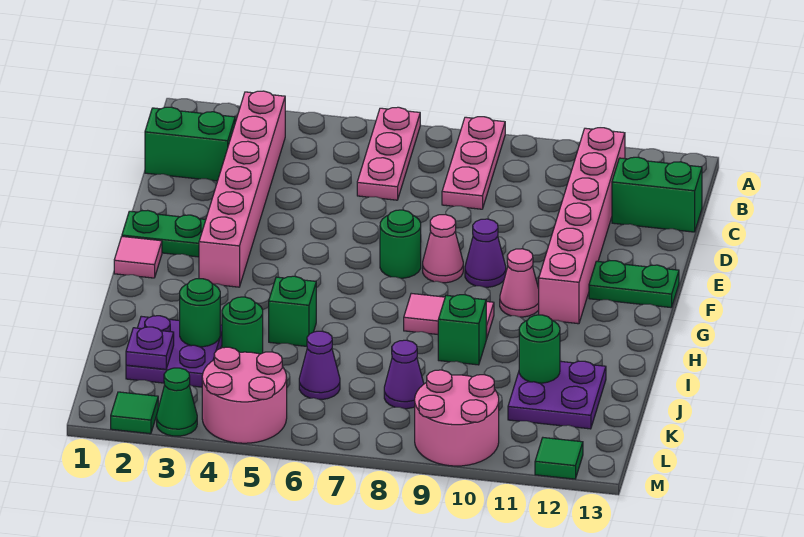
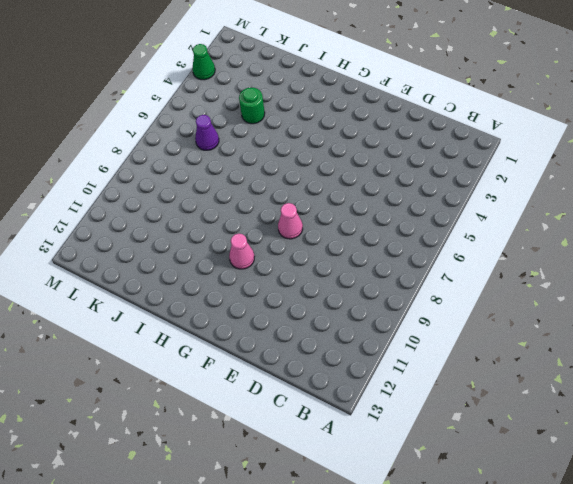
none -> pink plate A6:C6 level 1
none -> pink plate A8:C8 level 1
none -> pink brick B3:G3 level 1

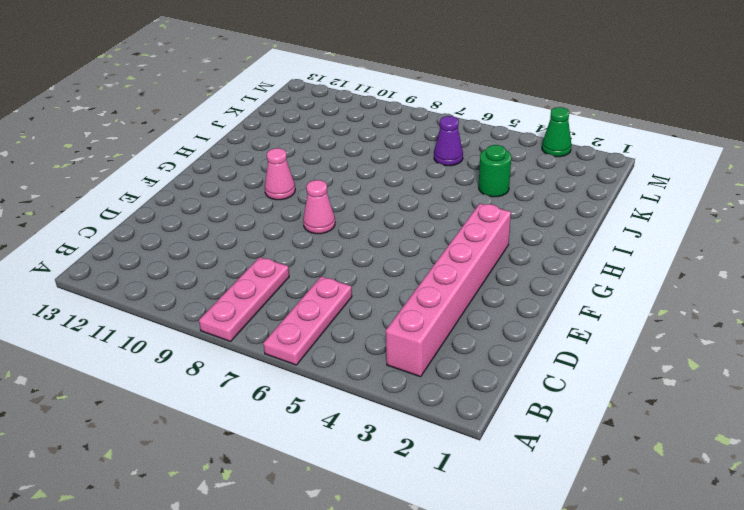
none -> pink brick B11:G11 level 1
none -> green brick C1:C2 level 1
none -> green brick C12:C13 level 1

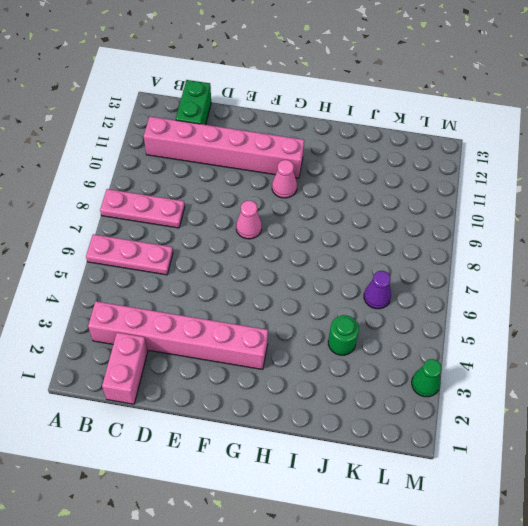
pink brick C1:C2 level 1 -> green brick C1:C2 level 1
none -> green plate F1:F2 level 1
none -> green round brick F7 level 1
none -> purple cone F9 level 1

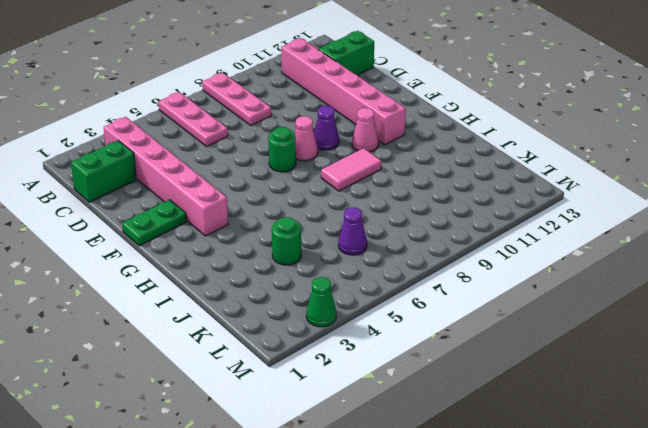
none -> green plate F12:F13 level 1
none -> pink tile G1 level 1
none -> green brick I5 level 1

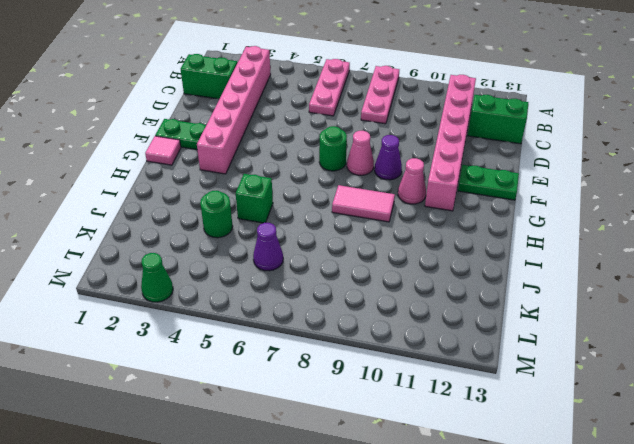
none -> green brick I9 level 1
none -> purple plate J2:K3 level 1
none -> purple plate J11:K12 level 1

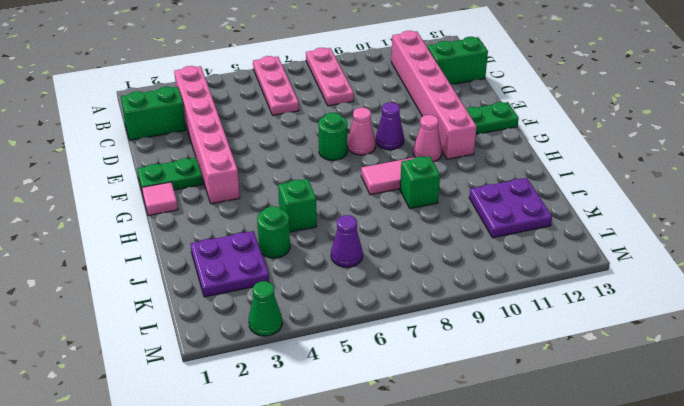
none -> purple cone K8 level 1
none -> pink round brick L4:M5 level 1
none -> pink round brick L9:M10 level 1

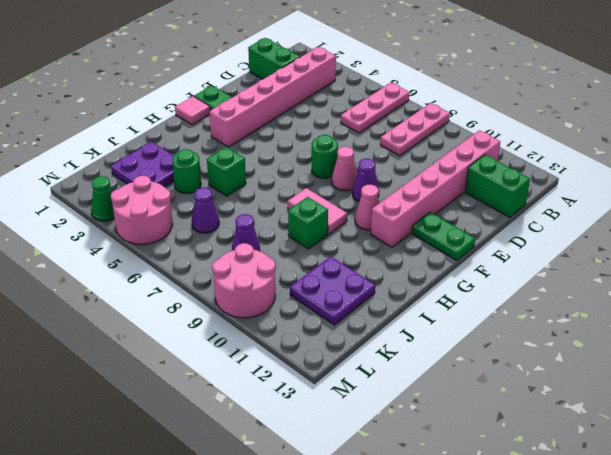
none -> green tile M2 level 1
none -> green tile M12 level 1
none -> green round brick J3 level 2

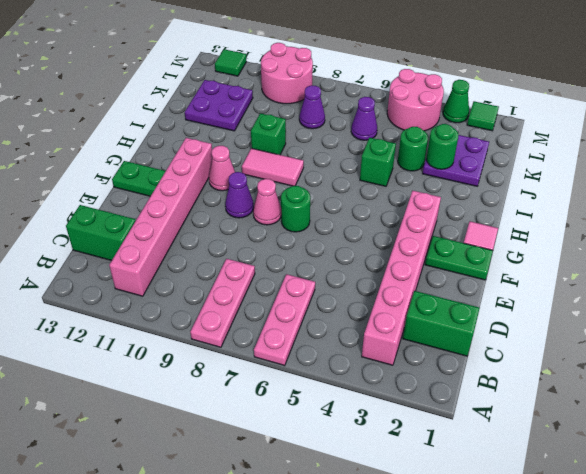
none -> green round brick J11 level 2
none -> purple plate K2 level 2

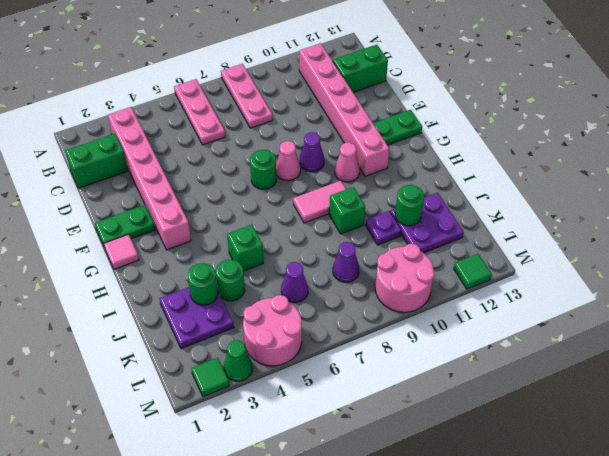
purple plate J10 level 1 -> purple plate K2 level 2

